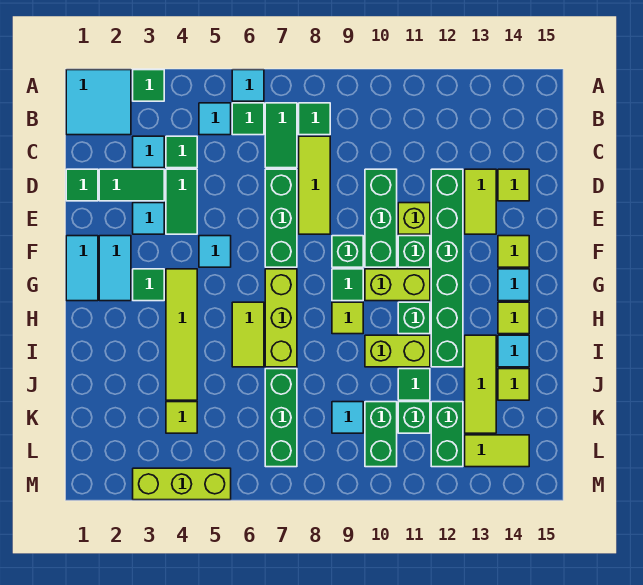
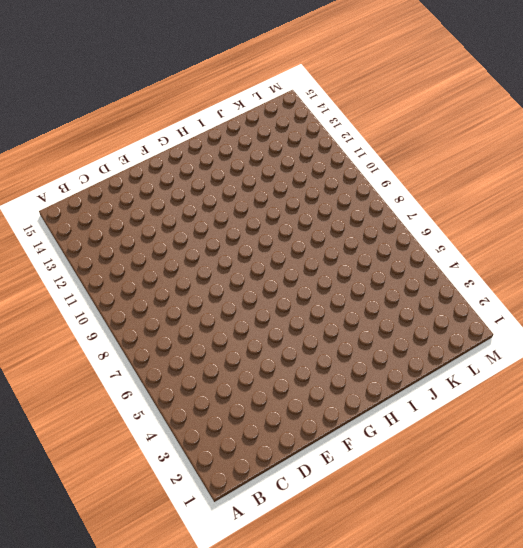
none -> cyan tile A1:B2 level 1
none -> green tile A3 level 1
none -> cyan tile A6 level 1
none -> cyan tile B5 level 1

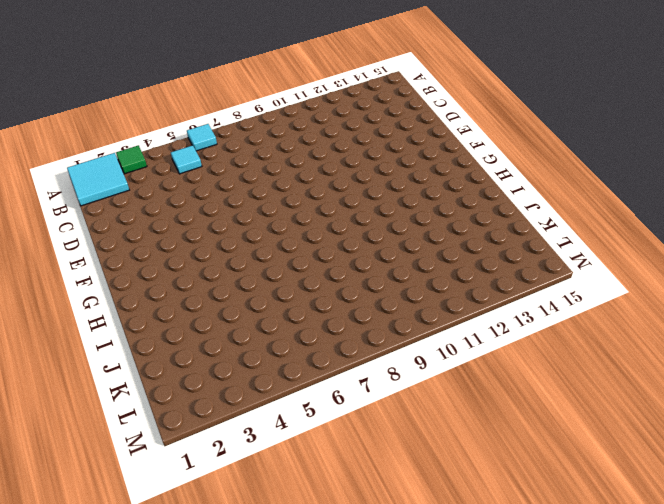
none -> green tile B6 level 1
none -> green tile B7:C7 level 1
none -> green tile B8 level 1
none -> cyan tile C3 level 1

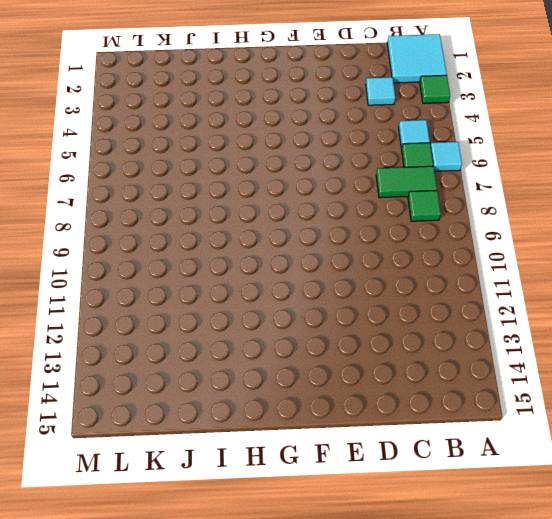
none -> green tile C4 level 1
none -> lime tile C8:E8 level 1
none -> green tile D1 level 1
none -> green tile D2:D3 level 1

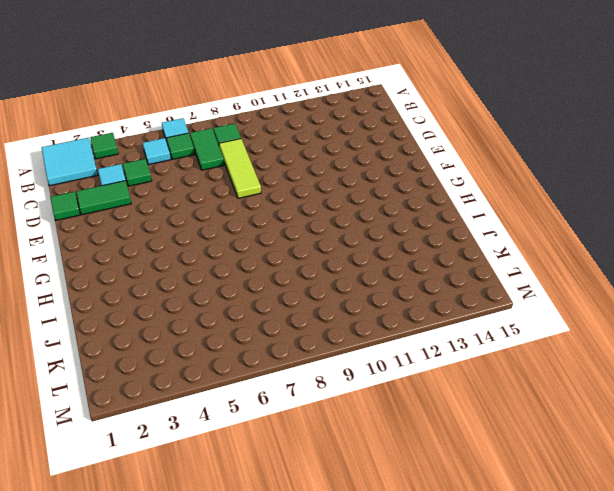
none -> green tile D4:E4 level 1
none -> green brick D7:F7 level 1
none -> green brick D10:F10 level 1
none -> green brick D12:I12 level 1

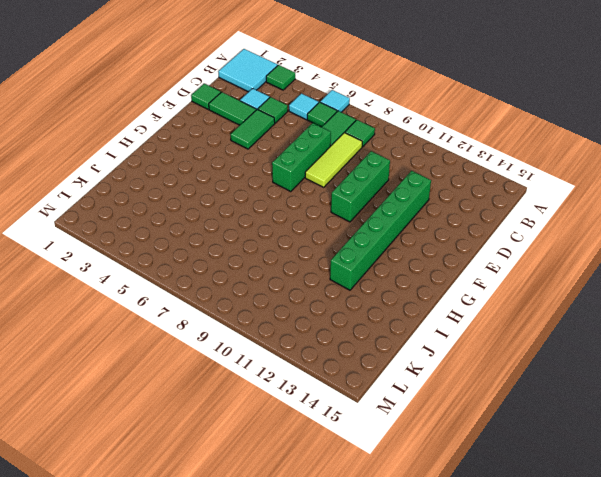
none -> lime tile D13:E13 level 1
none -> lime tile D14 level 1
none -> cyan tile E3 level 1
none -> lime brick E11 level 1

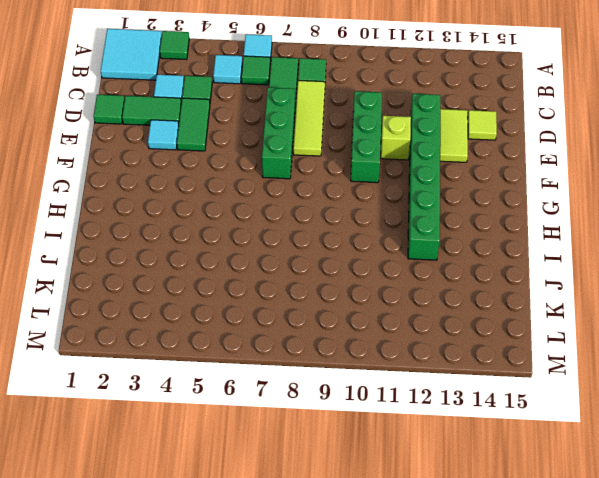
none -> cyan tile F1:G1 level 1
none -> cyan tile F2:G2 level 1
none -> cyan tile F5 level 1
none -> green brick F9 level 1

